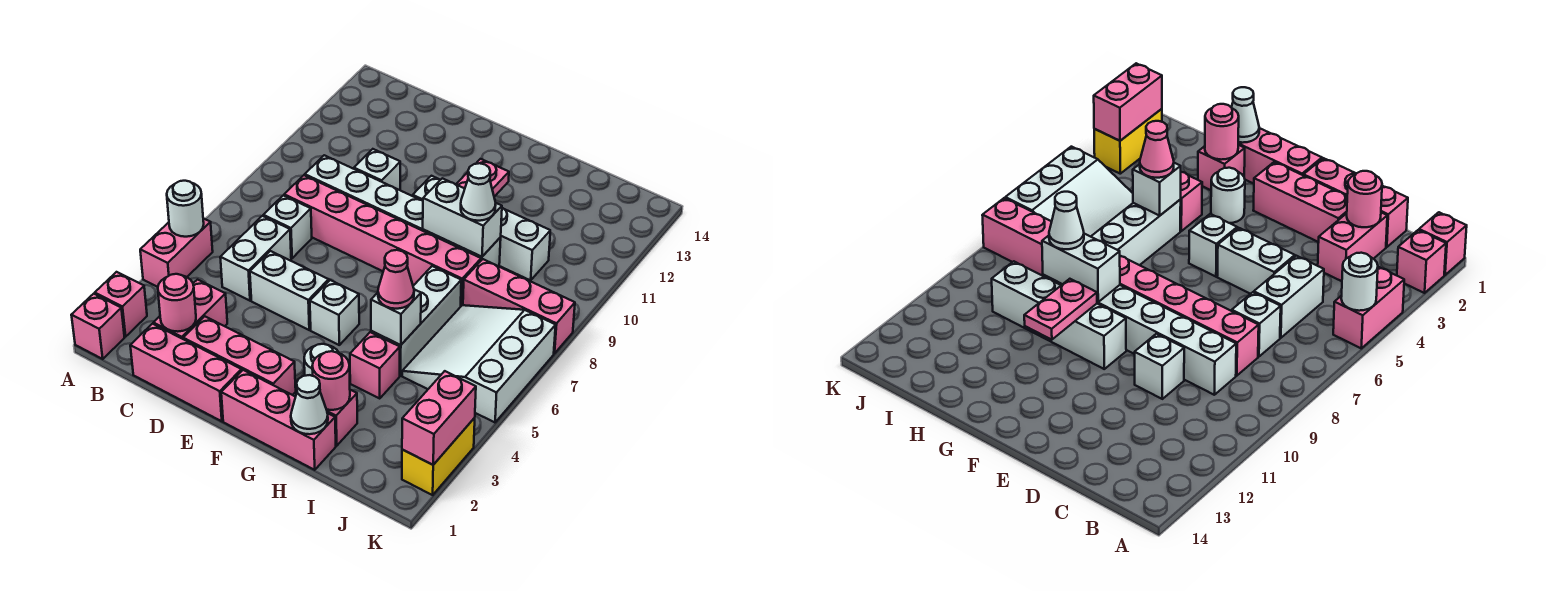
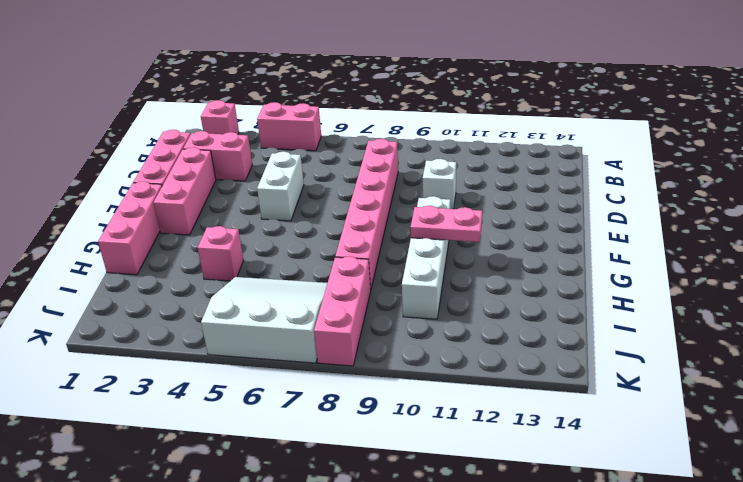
none -> pink brick A1 level 1
none -> white brick C5:C6 level 1
none -> white brick C7 level 1
none -> white brick C9:H9 level 1

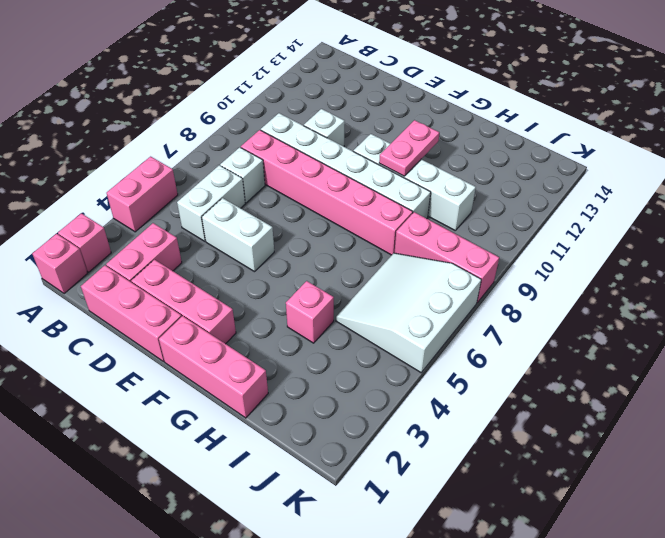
none -> white brick F5 level 1
none -> white round brick G3 level 1
none -> pink brick H2 level 1
none -> white brick H5:H7 level 1

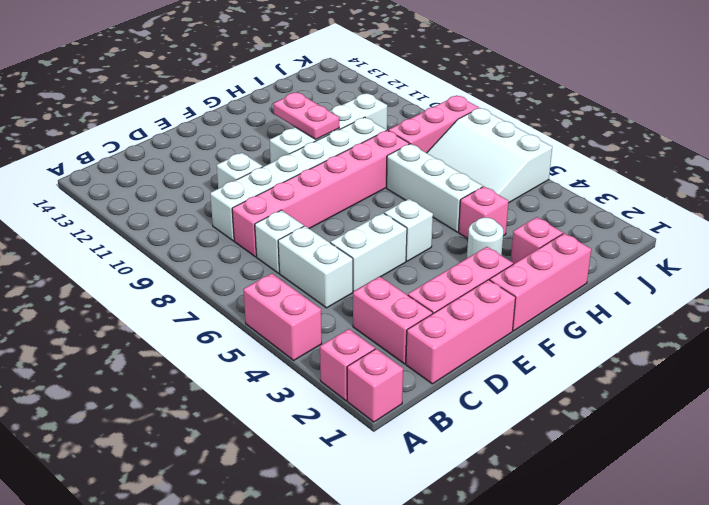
none -> yellow brick K2:K3 level 1
none -> white round brick A5 level 2
none -> pink round brick C2 level 2
none -> white brick G9:H9 level 2

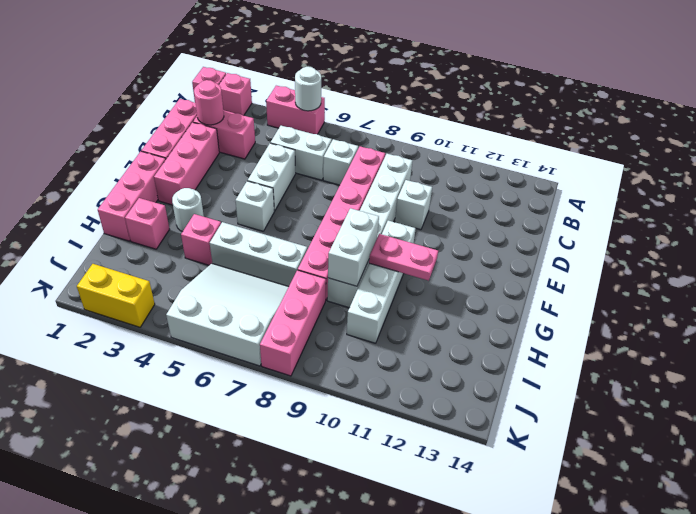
none -> white cone H1 level 2
none -> pink round brick H2 level 2
none -> white brick H5 level 2
none -> pink brick K2:K3 level 2

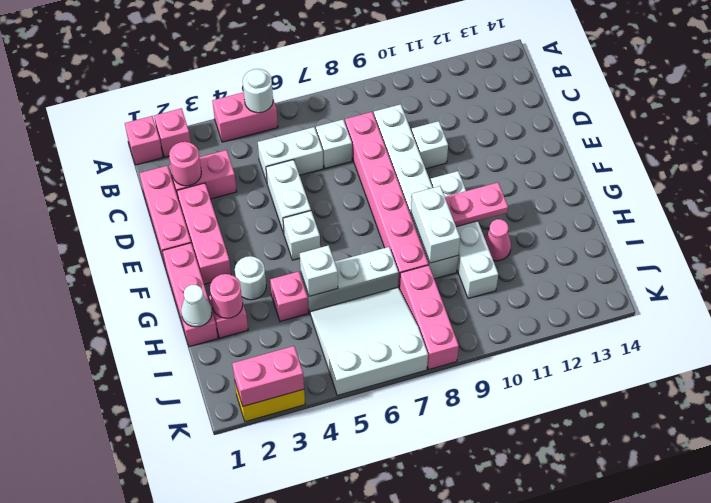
pink cone H11 level 1 -> pink cone H5 level 3
none -> white cone H9 level 3

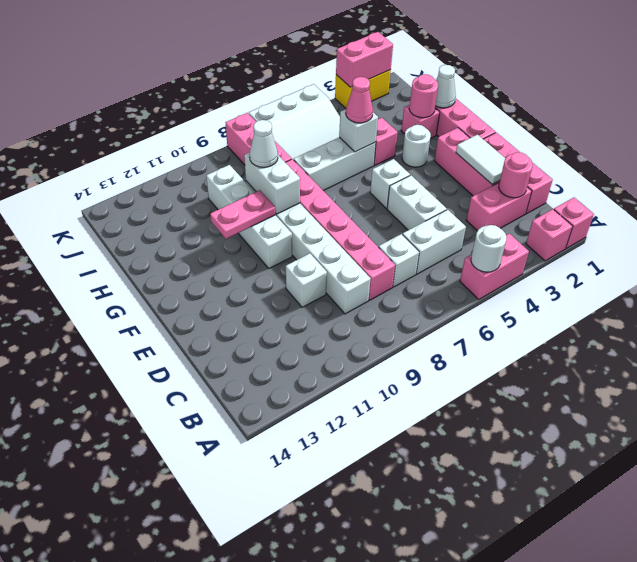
white tile D2:E2 level 2 -> none

